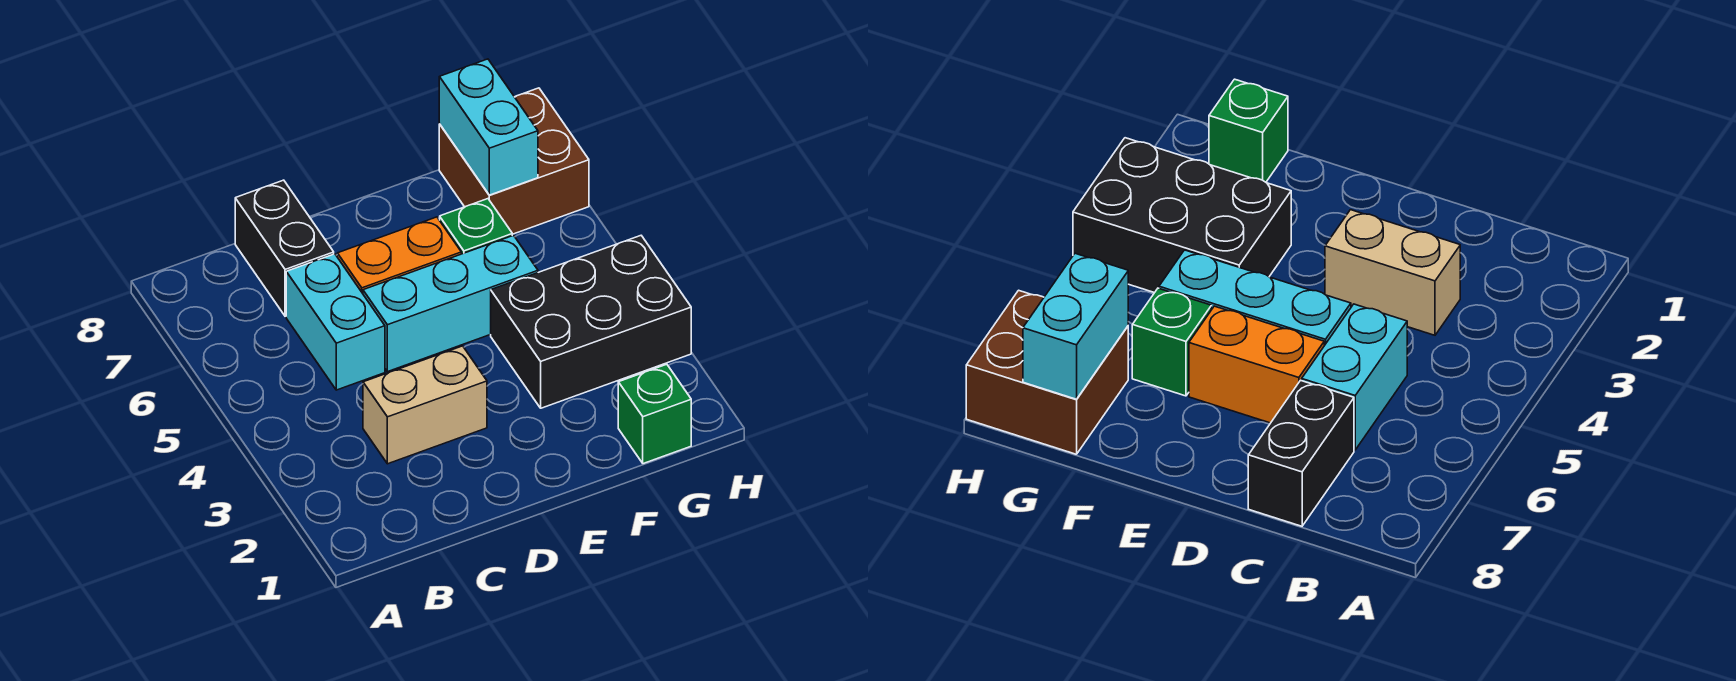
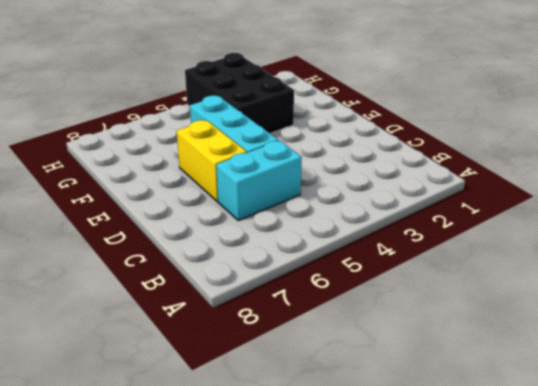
yellow brick D6:E6 level 1 -> orange brick D6:E6 level 1
none -> tan brick C3:D3 level 1
none -> black brick C7:C8 level 1

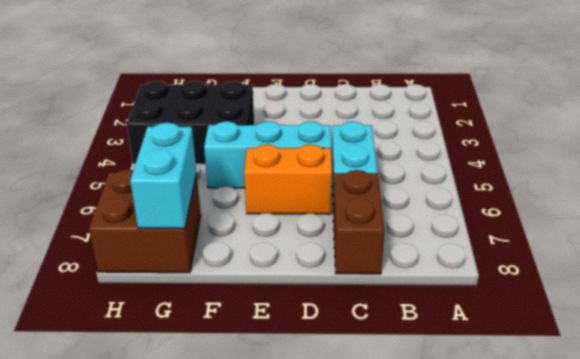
brown brick C7:C8 level 1 -> black brick C7:C8 level 1
none -> tan brick C3:D3 level 1
none -> green brick F6 level 1

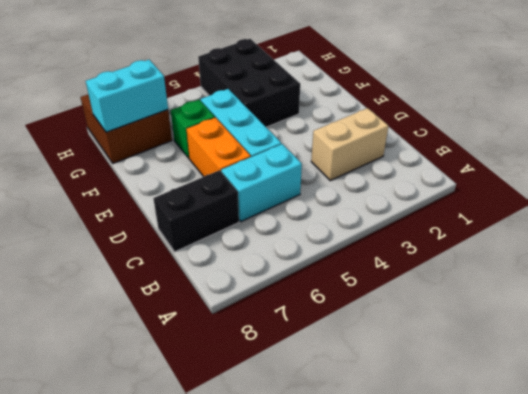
tan brick C2:C3 level 1 -> tan brick C3:D3 level 1
none -> green brick G1 level 1

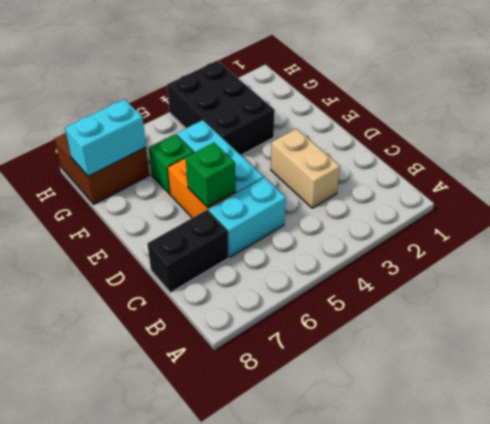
green brick D6 level 2 -> green brick G1 level 1

